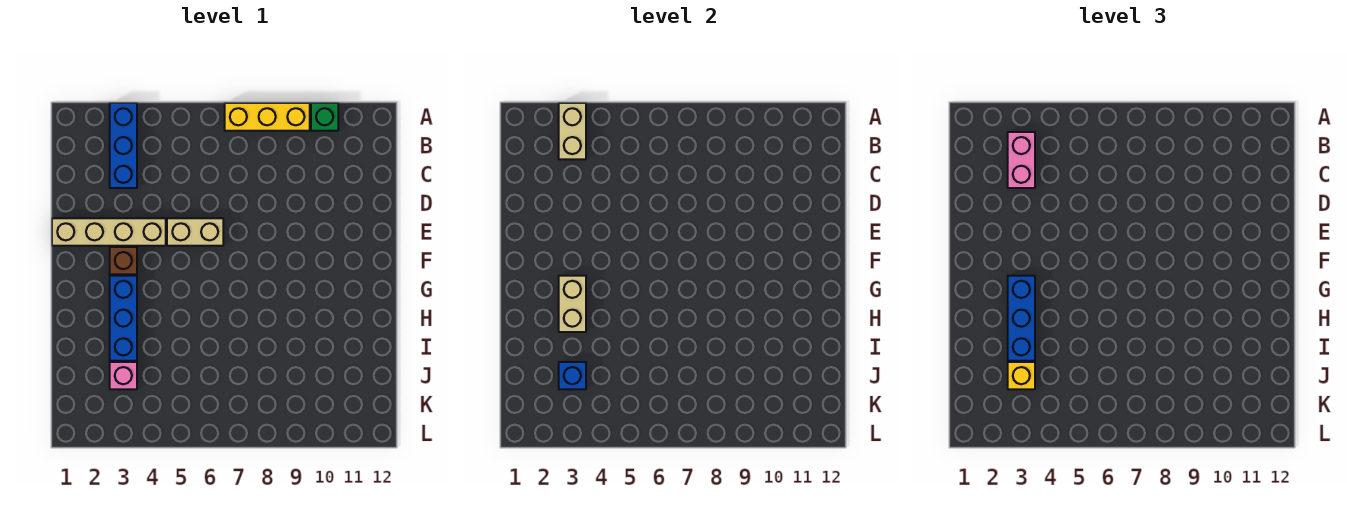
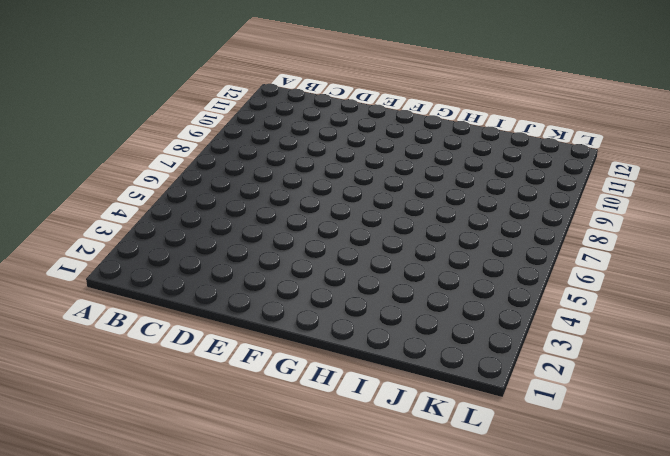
none -> blue brick A3:C3 level 1
none -> yellow brick A7:A9 level 1
none -> green brick A10 level 1

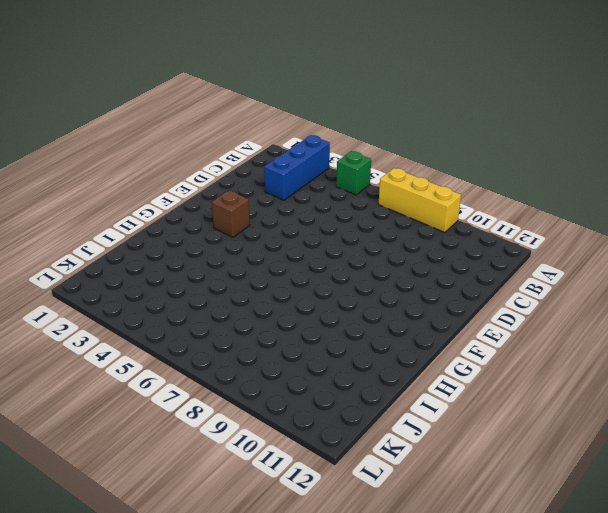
green brick A5 level 1 -> green brick A10 level 1
none -> tan brick E1:E4 level 1
none -> tan brick E5:E6 level 1
none -> blue brick G3:I3 level 1

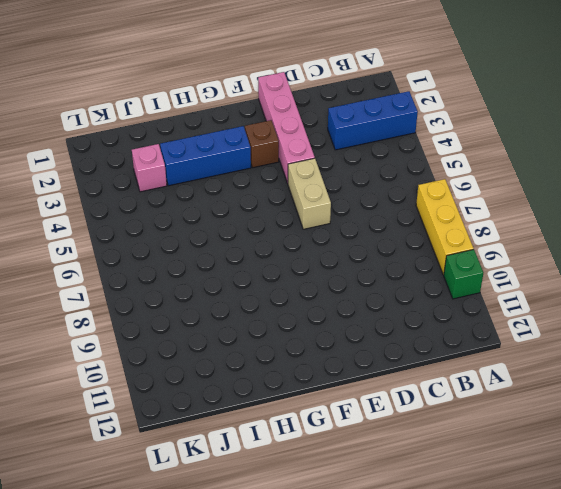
pink brick E1:E4 level 1 -> tan brick E1:E4 level 1
none -> tan brick A3:B3 level 2
none -> tan brick G3:H3 level 2
none -> blue brick J3 level 2

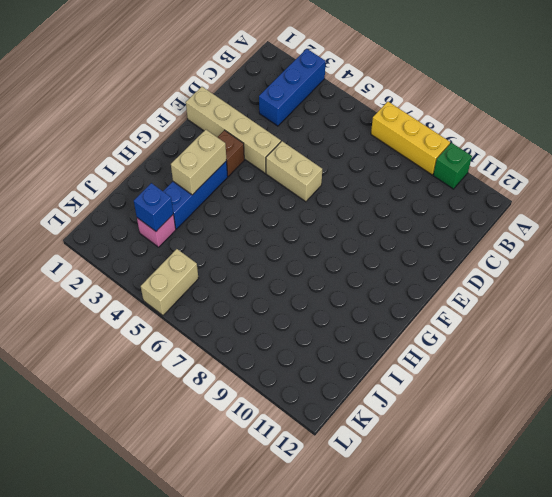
tan brick K5:L5 level 1 -> tan brick A3:B3 level 2
none -> pink brick B3:C3 level 3
none -> blue brick G3:I3 level 3
none -> yellow brick J3 level 3

